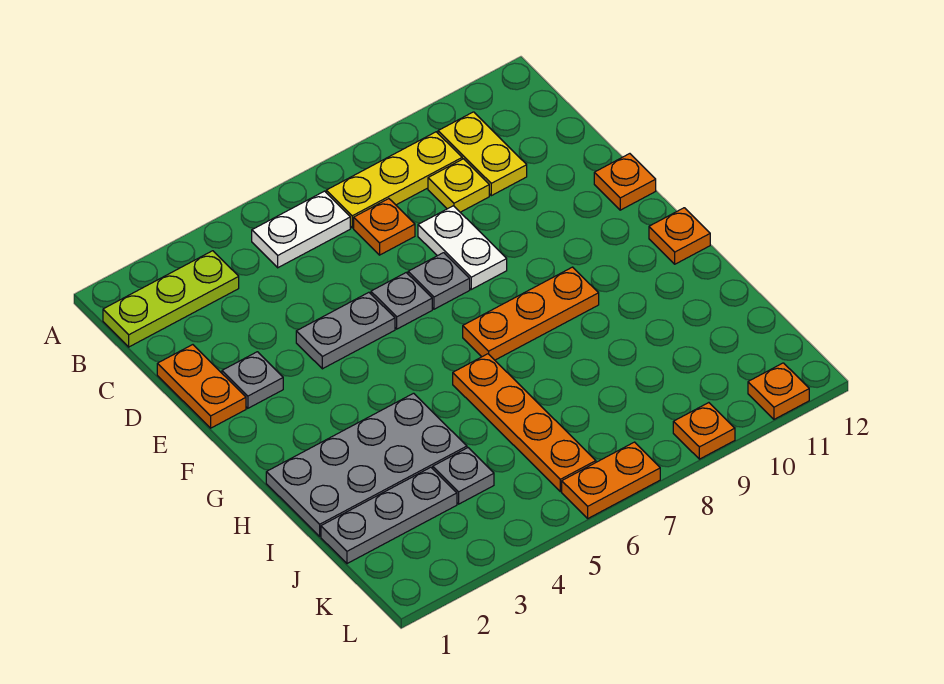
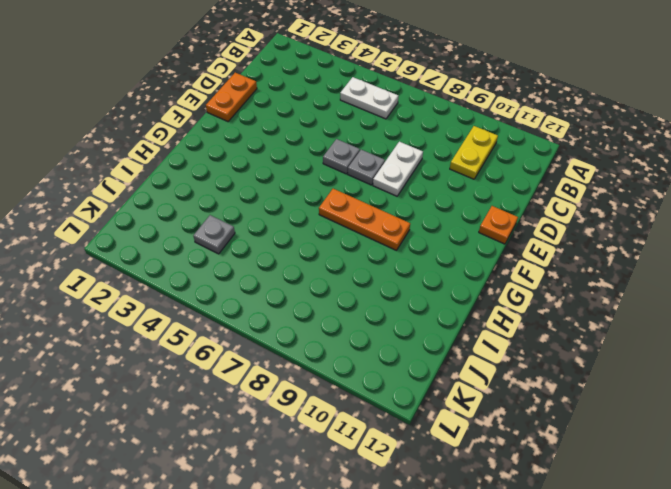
none -> lime plate B1:B3 level 1
none -> yellow plate B7:B9 level 1
none -> orange plate C7 level 1

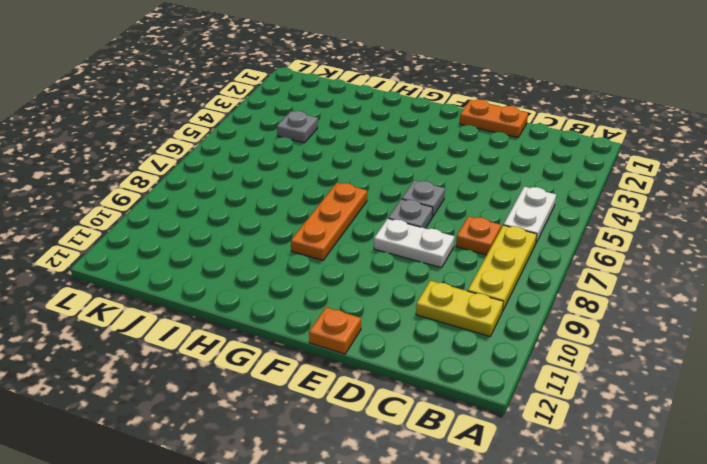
none -> lime plate B1:B3 level 1
none -> yellow plate C9 level 1
none -> grey plate E2 level 1

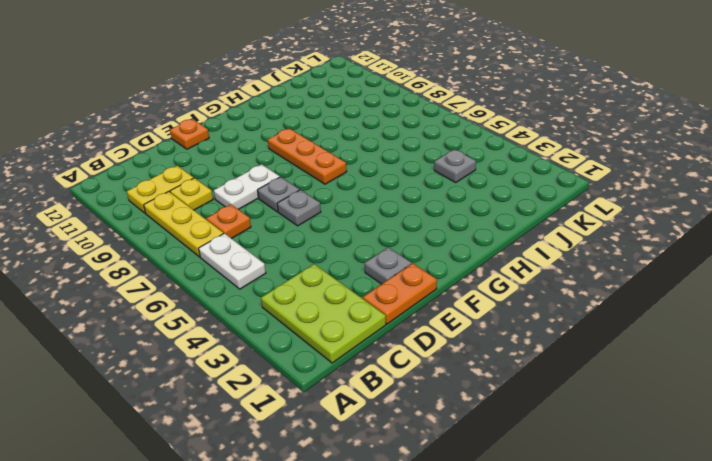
lime plate B1:C3 level 1 -> lime plate B1:B3 level 1
none -> grey plate E4:E5 level 1
none -> orange plate G12 level 1
none -> grey plate H1:I4 level 1

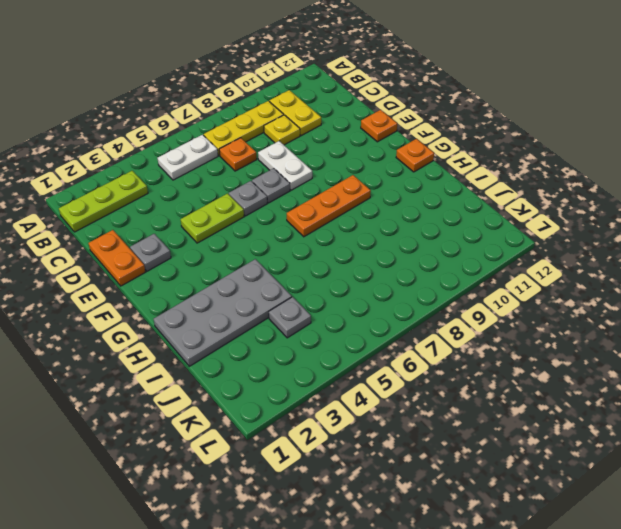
lime plate E4:E5 level 1 -> grey plate E4:E5 level 1
none -> orange plate H6:K6 level 1
none -> grey plate J1:J3 level 1
none -> orange plate L6:L7 level 1

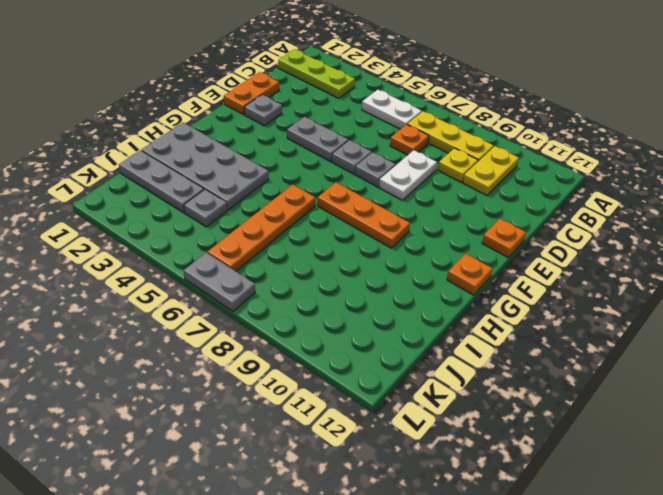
grey plate L6:L7 level 1 -> orange plate L6:L7 level 1
none -> orange plate L9 level 1
none -> orange plate L11 level 1

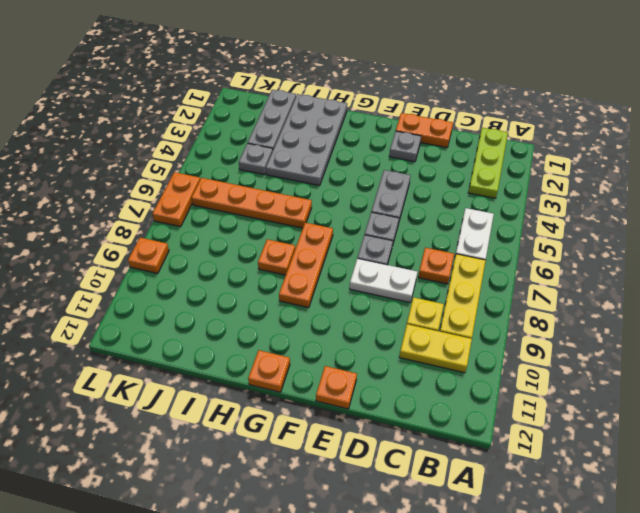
orange plate H8 level 1 -> orange plate L11 level 1

